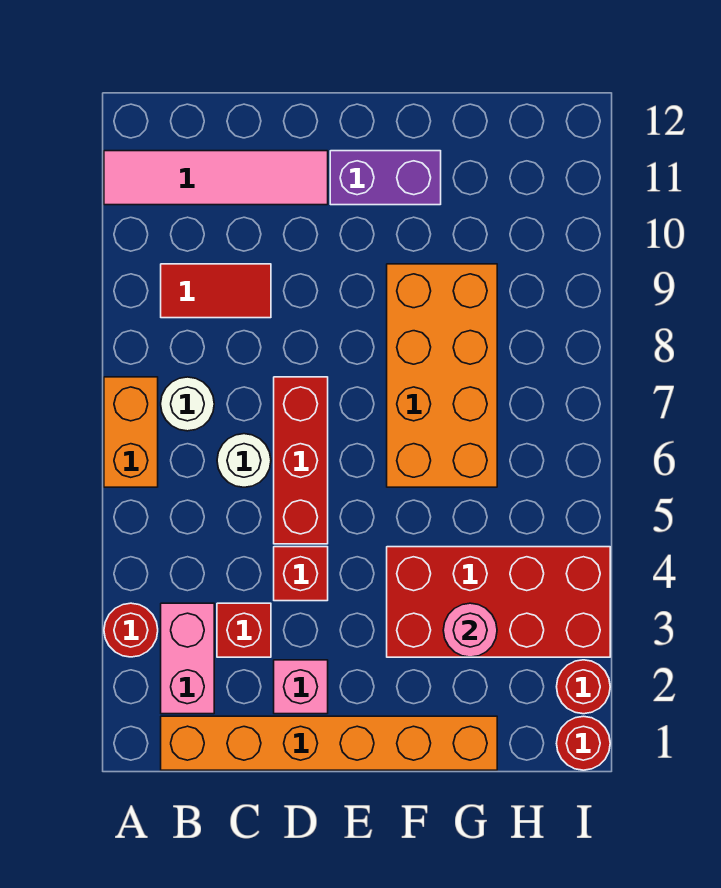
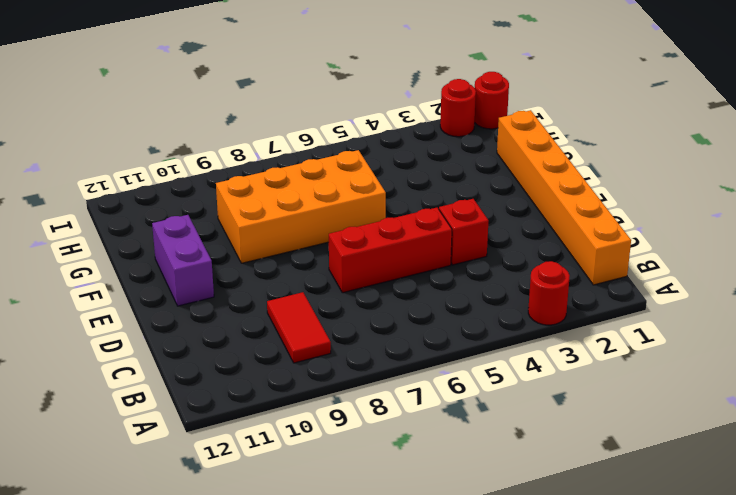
none -> orange brick A6:A7 level 1
none -> pink tile A11:D11 level 1
none -> pink brick B2:B3 level 1

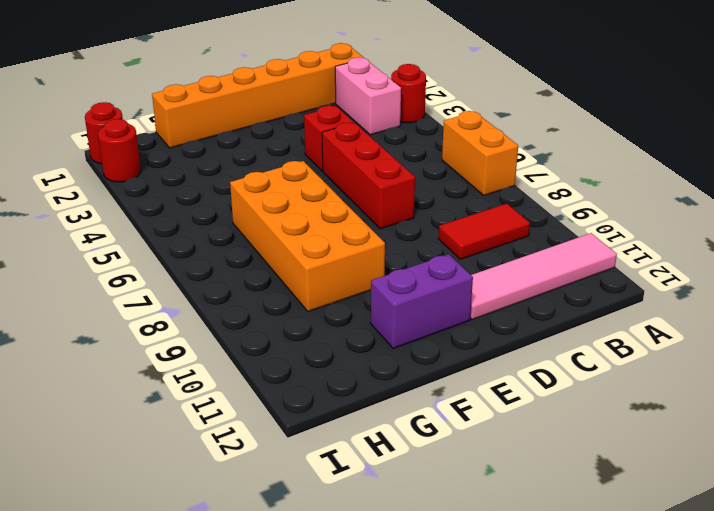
none -> white round brick B7 level 1
none -> red brick C3 level 1
none -> white round brick C6 level 1

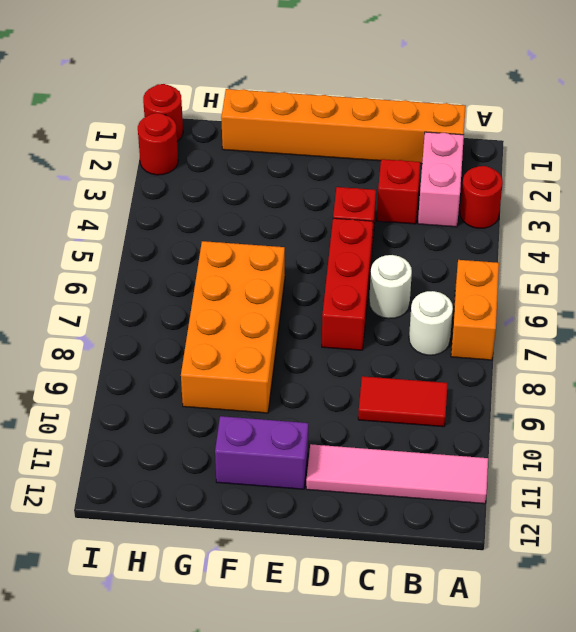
none -> pink brick D2 level 1
none -> red brick F3:I4 level 1
none -> pink round brick G3 level 2

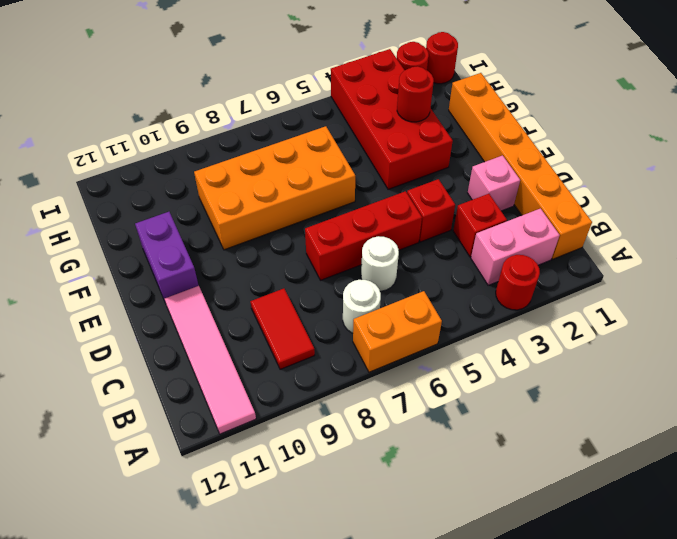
red round brick G3 level 2 -> pink round brick G3 level 2

